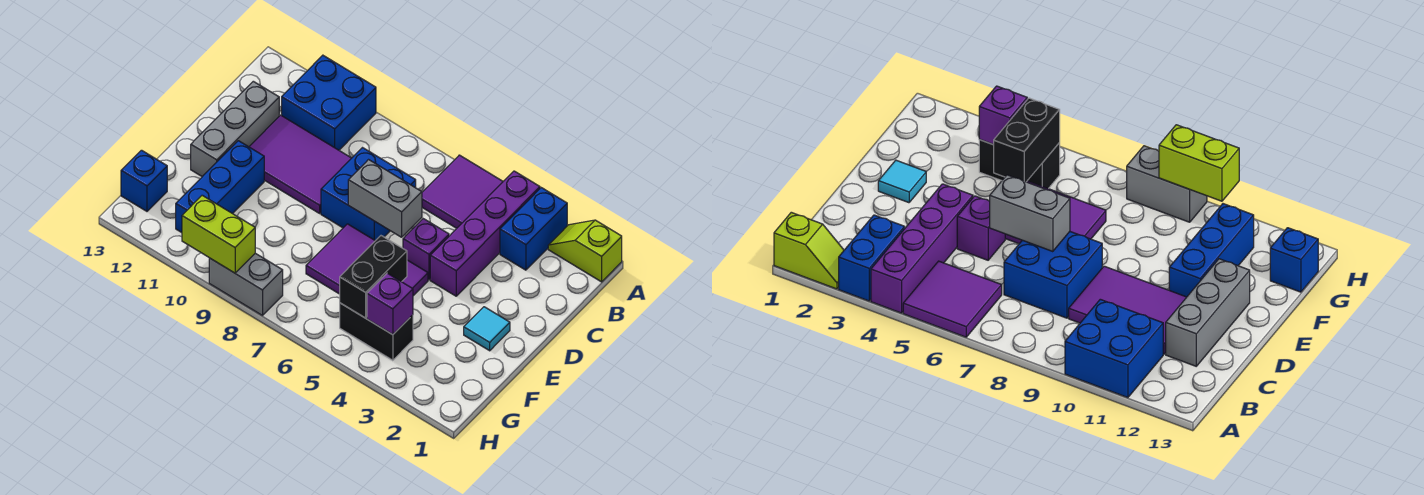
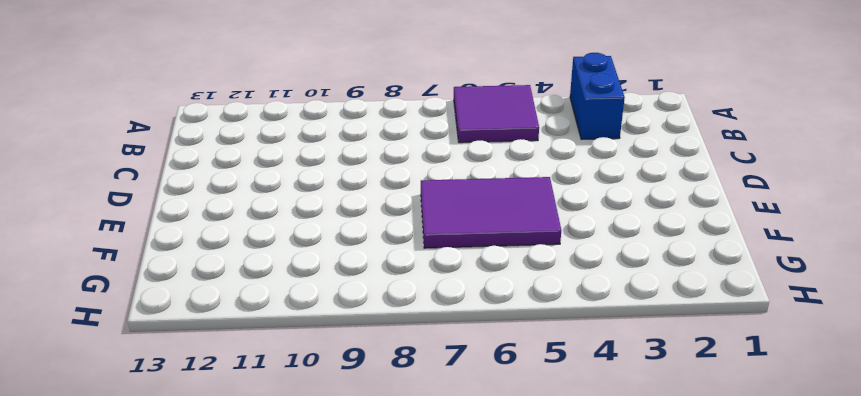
none -> lime slope A1:A2 level 1 top 1
none -> purple brick A4:D4 level 1
none -> blue brick A10:B11 level 1

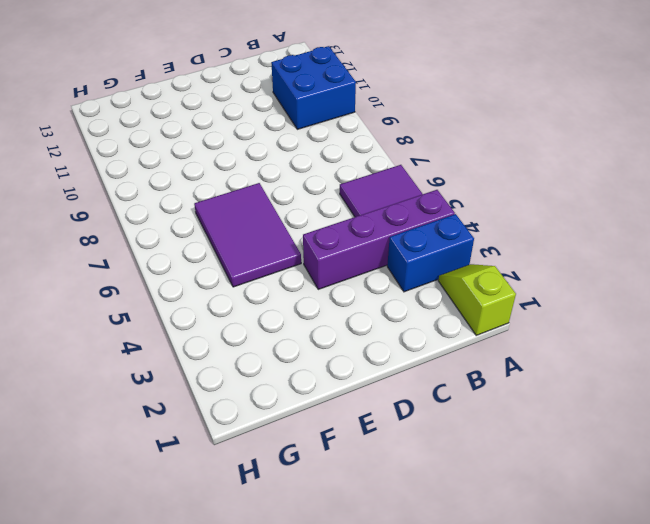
none -> blue brick C7:D8 level 1
none -> purple tile C9:D11 level 1
none -> grey brick C12:E12 level 1

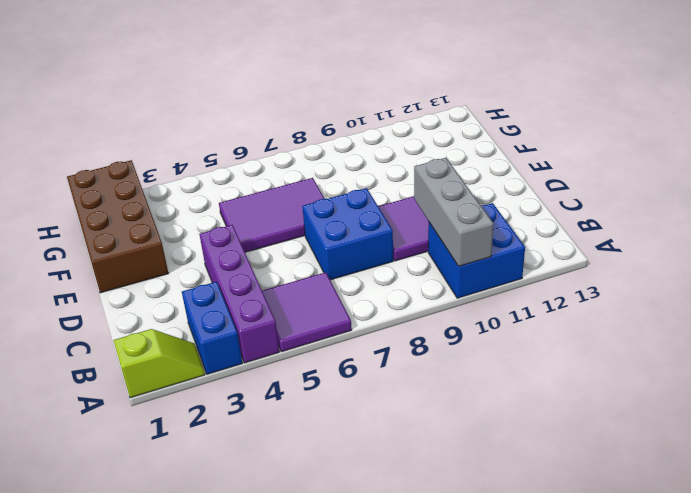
grey brick A10:C10 level 2 -> grey brick C12:E12 level 1
brown brick E1:H2 level 1 -> cyan tile E2 level 1
none -> purple brick D5 level 1
none -> blue brick E11:G11 level 1
none -> black brick G4:G5 level 1

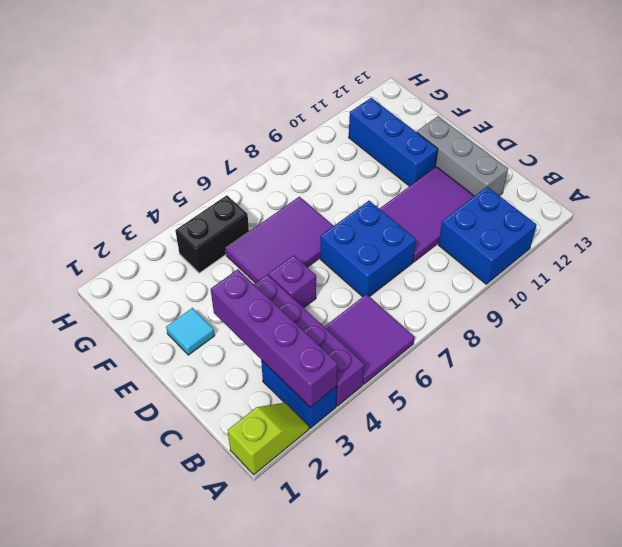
purple brick A3:D3 level 2 -> none
none -> blue brick G13 level 1
none -> grey brick H8:H9 level 1
none -> grey brick D6:D7 level 2

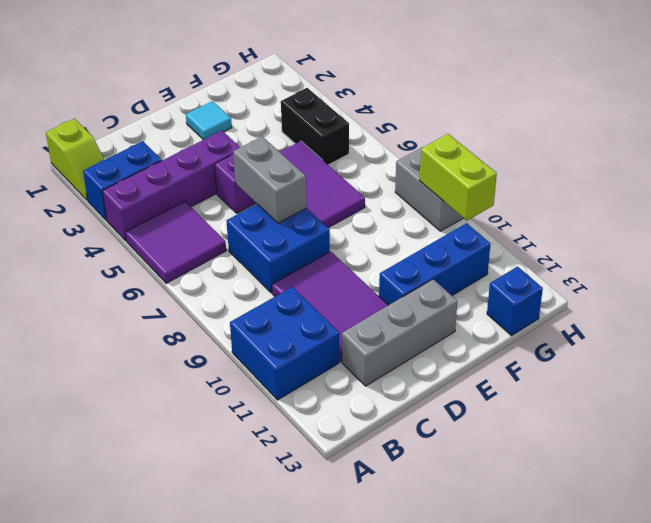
none -> black brick F5:G5 level 2
none -> purple brick G4 level 2

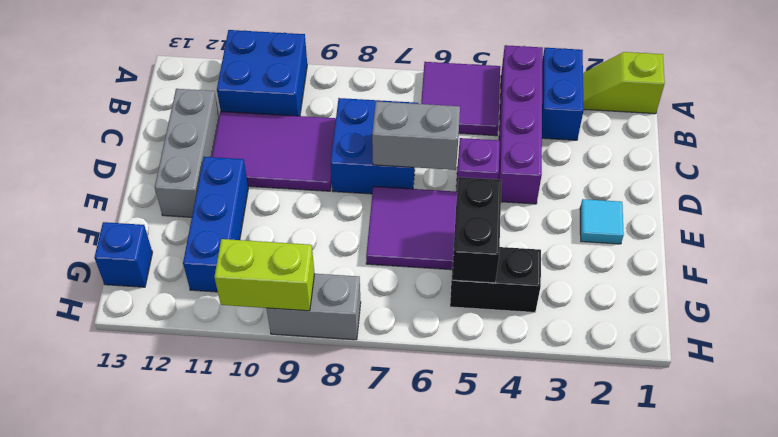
none -> purple brick G4 level 2

